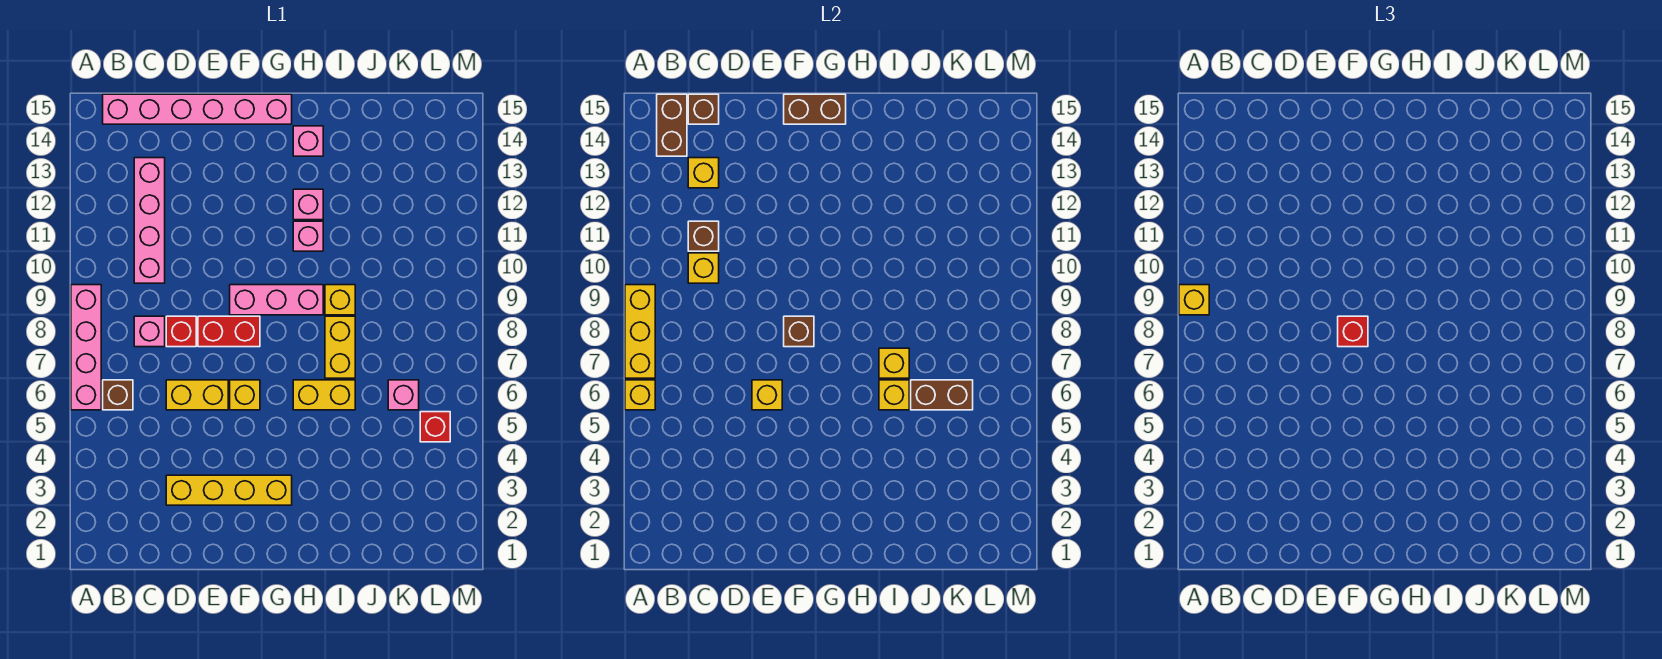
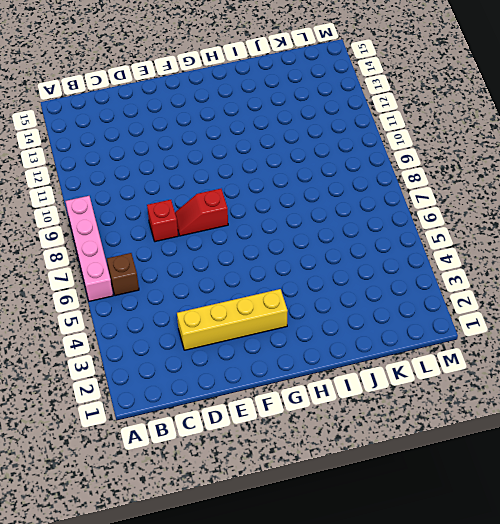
red slope E8:F8 level 1 top F -> red brick E8:F8 level 1
none -> pink brick B15:G15 level 1
none -> pink brick C8 level 1
none -> pink brick C10:C13 level 1
none -> yellow brick D6:E6 level 1

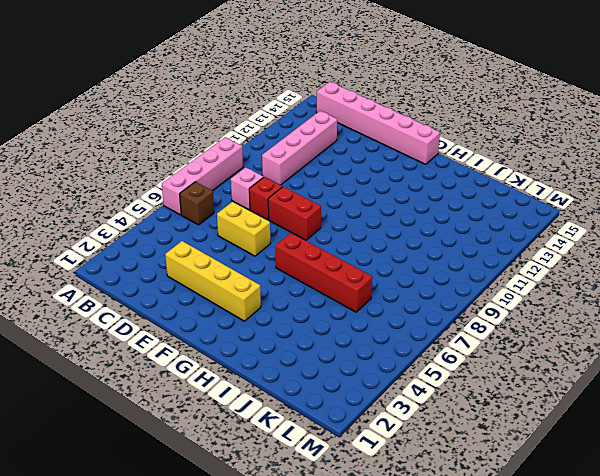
red brick G6:J6 level 1 -> yellow brick H6:I6 level 1
none -> yellow brick F6 level 1
none -> pink brick F9:H9 level 1
none -> pink brick H11 level 1
none -> pink brick H12 level 1

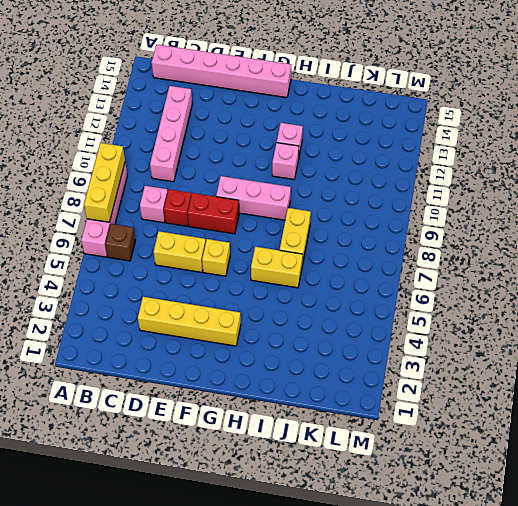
none -> pink brick H14 level 1
none -> yellow brick I9 level 1
none -> pink brick K6 level 1
none -> red brick L5 level 1

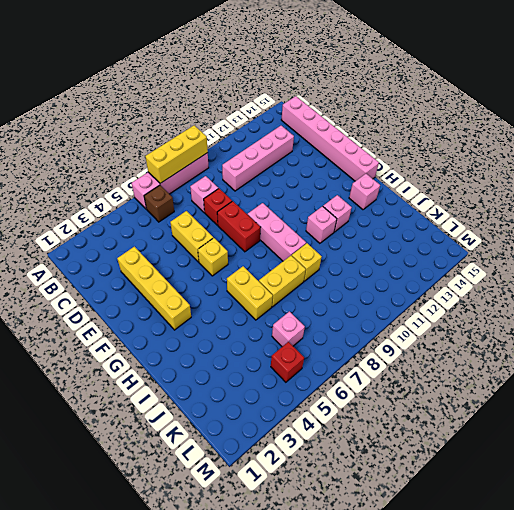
none -> yellow brick A6 level 2
none -> brown brick B14:B15 level 2
none -> yellow brick C10 level 2
none -> brown brick C11 level 2

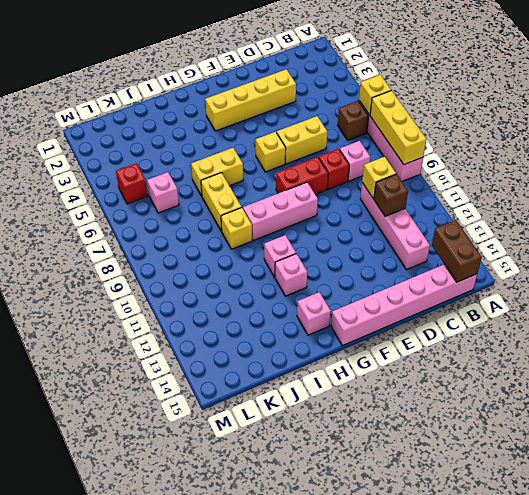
none -> yellow brick C13 level 2
none -> brown brick C15 level 2
none -> yellow brick E6 level 2
none -> brown brick F8 level 2

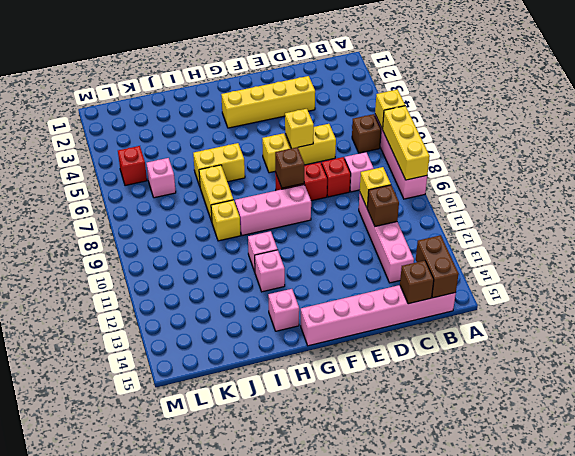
none -> yellow brick C13 level 2
none -> brown brick F15:G15 level 2
none -> yellow brick I6 level 2
none -> yellow brick I7 level 2

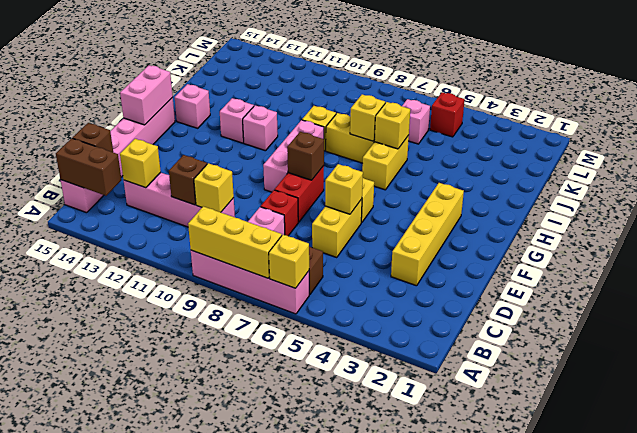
pink brick F15:G15 level 2 -> brown brick F15:G15 level 2
none -> brown brick J6:K6 level 2
none -> yellow brick A9 level 3
none -> red brick F8 level 3

